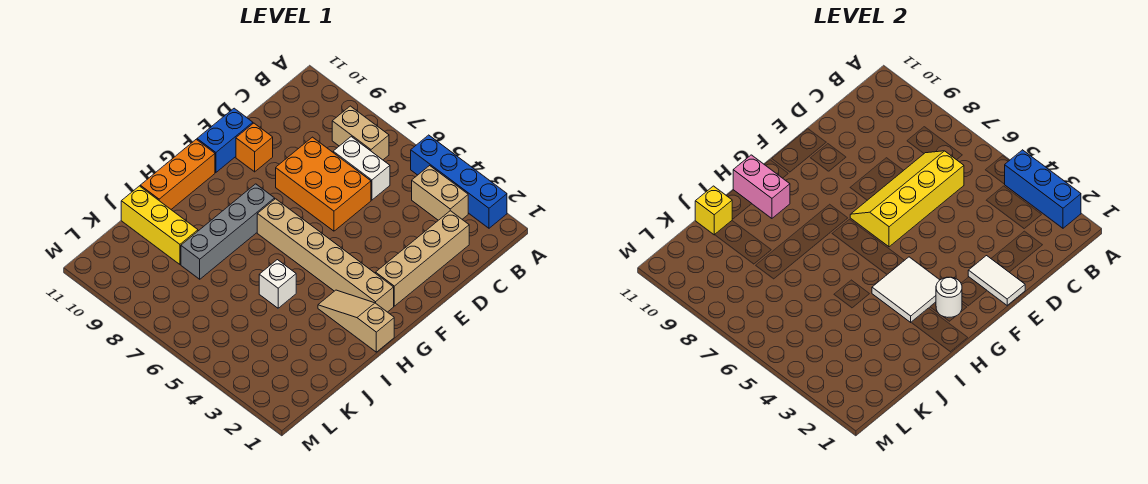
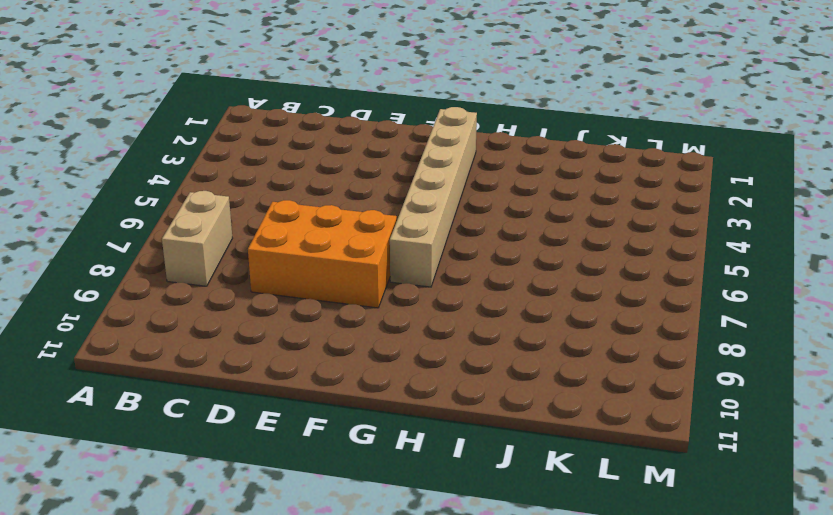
orange brick D7:F8 level 1 -> orange brick D6:E8 level 1
none -> blue brick A2:A5 level 1
none -> tan brick B3:B4 level 1
none -> tan brick C2:F2 level 1

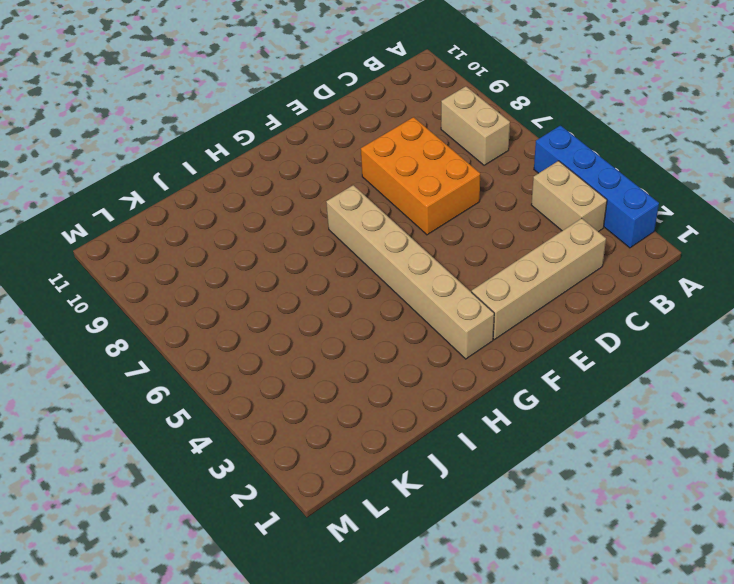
none -> white brick C6:C7 level 1
none -> orange brick E10 level 1
none -> blue brick E11:F11 level 1

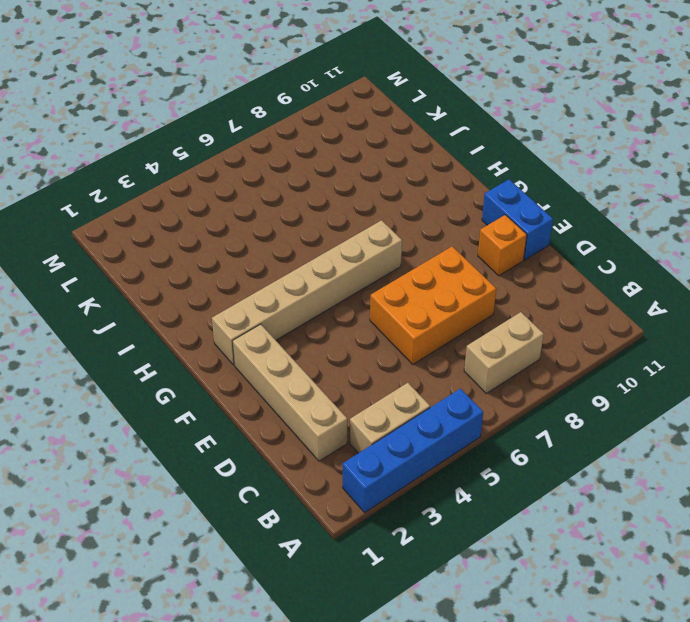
none -> white brick C6:C7 level 1
none -> grey brick G8:J8 level 1
none -> orange brick G11:I11 level 1

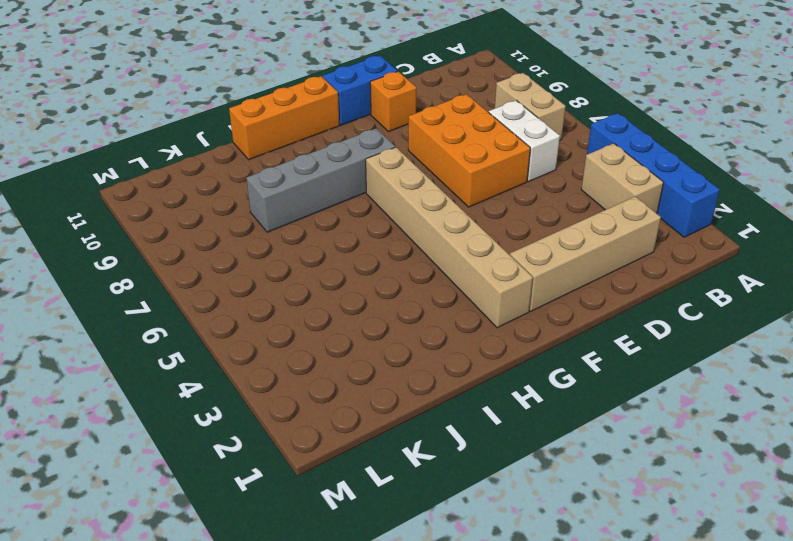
none -> tan slope H1:H3 level 1 top 1
none -> white brick I5 level 1
none -> yellow brick J9:J11 level 1

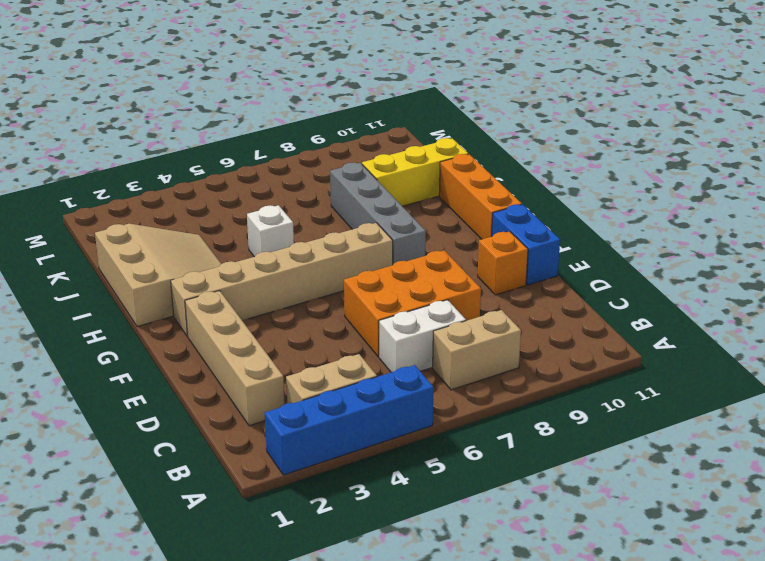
tan slope H1:J3 level 1 top 1 -> tan slope H1:H3 level 1 top 1
none -> blue brick A2:A4 level 2
none -> yellow slope C6:F7 level 2 top 6
none -> white tile E1:E2 level 2

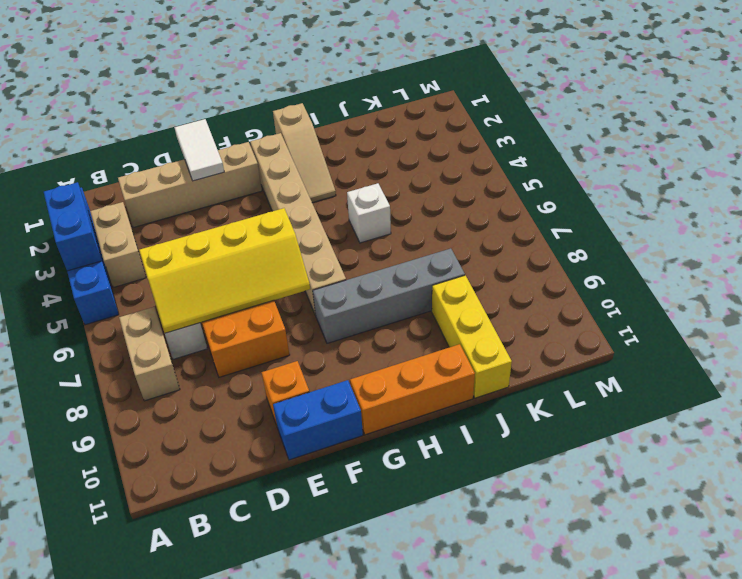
blue brick A3:A4 level 2 -> blue brick A2:A4 level 2
none -> white round brick G2 level 2
none -> white tile G3:H4 level 2
none -> pink brick H10:H11 level 2

